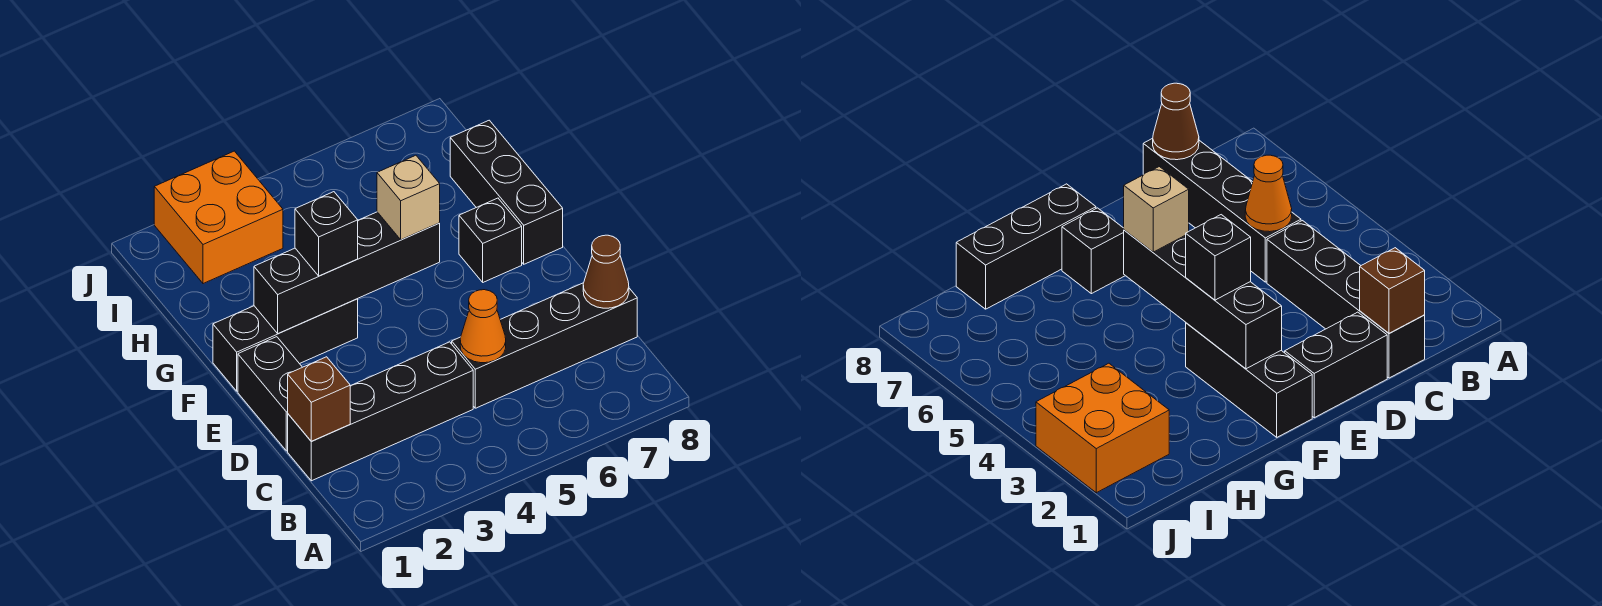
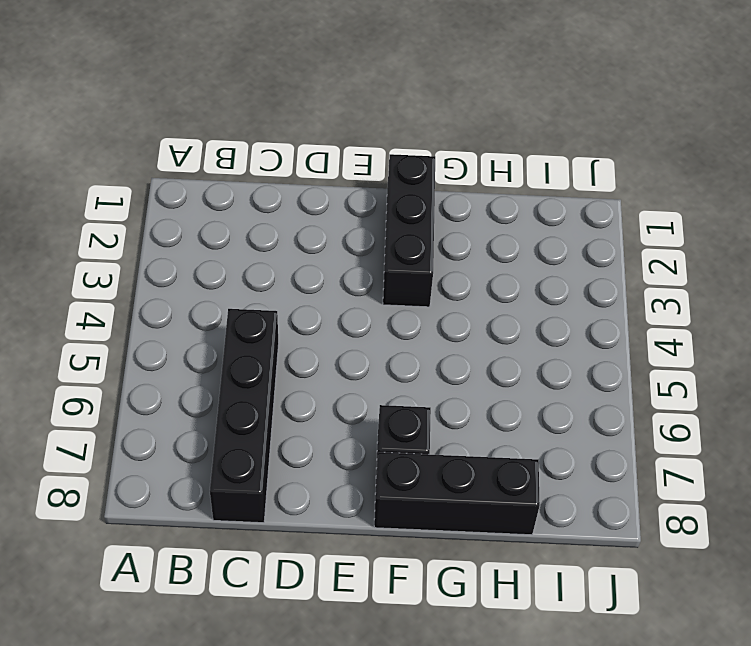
none -> black brick C1:C4 level 1
none -> black brick D1:E1 level 1
none -> orange brick I2:J3 level 1

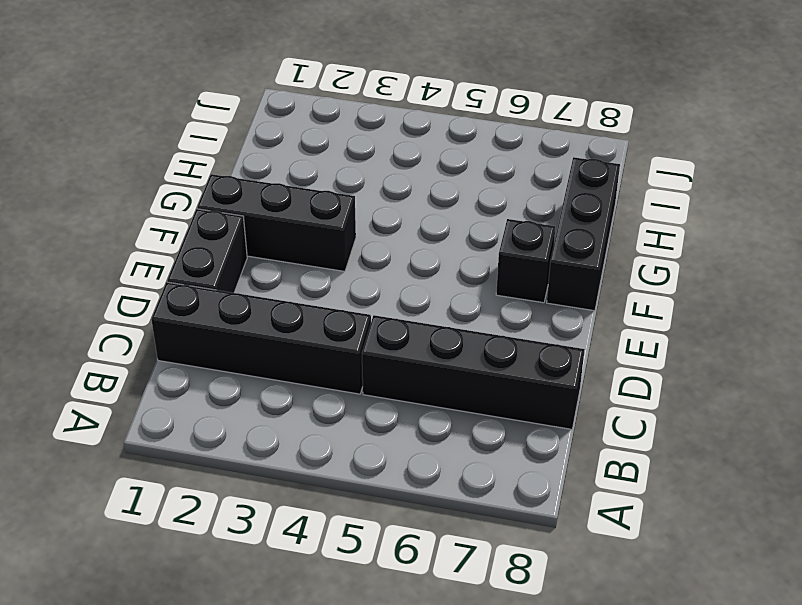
none -> orange brick I2:J3 level 1
none -> brown brick C1 level 2
none -> orange cone C5 level 2

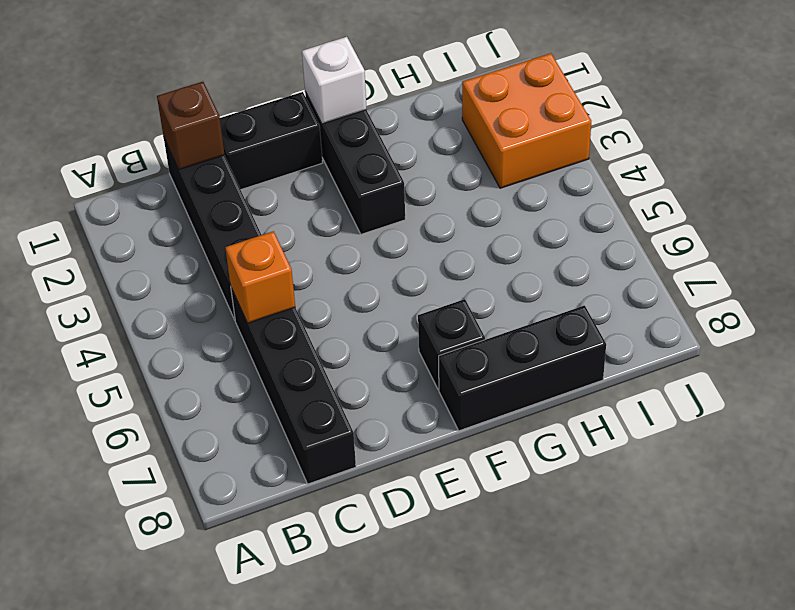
orange brick C5 level 2 -> orange cone C5 level 2
white brick F1 level 2 -> none
none -> brown cone C8 level 2
none -> black brick F2:F5 level 2
none -> black brick F3 level 3

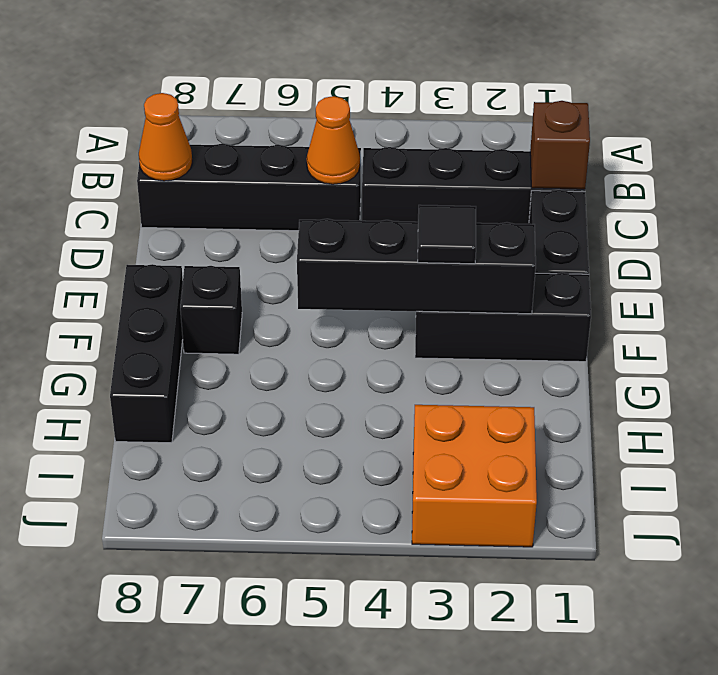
orange cone C8 level 2 -> brown cone C8 level 2
black tile F3 level 3 -> black brick F3 level 3
none -> tan brick F5 level 3

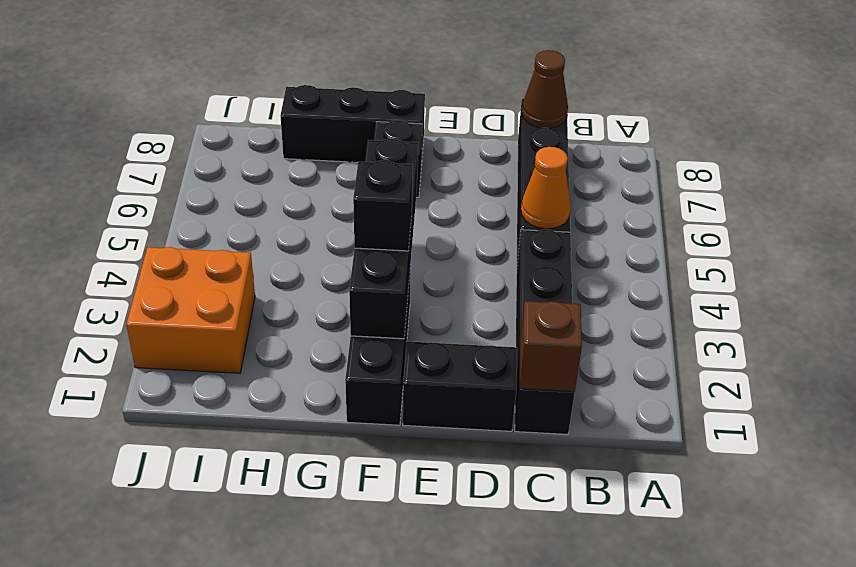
none -> tan brick F5 level 3

